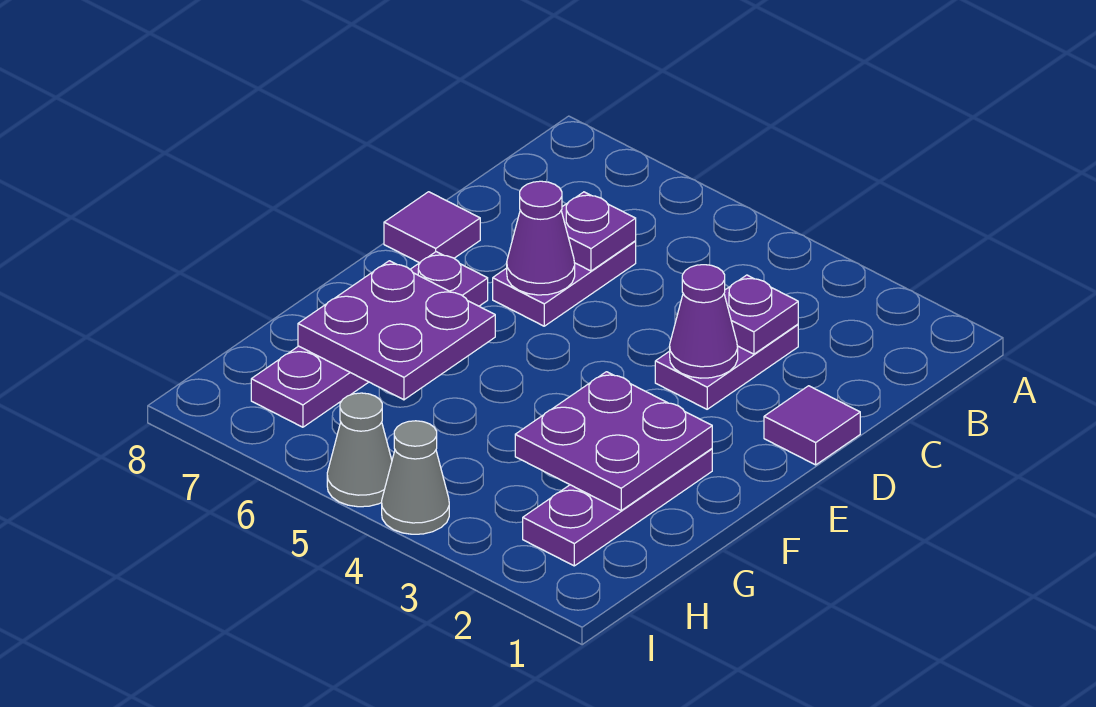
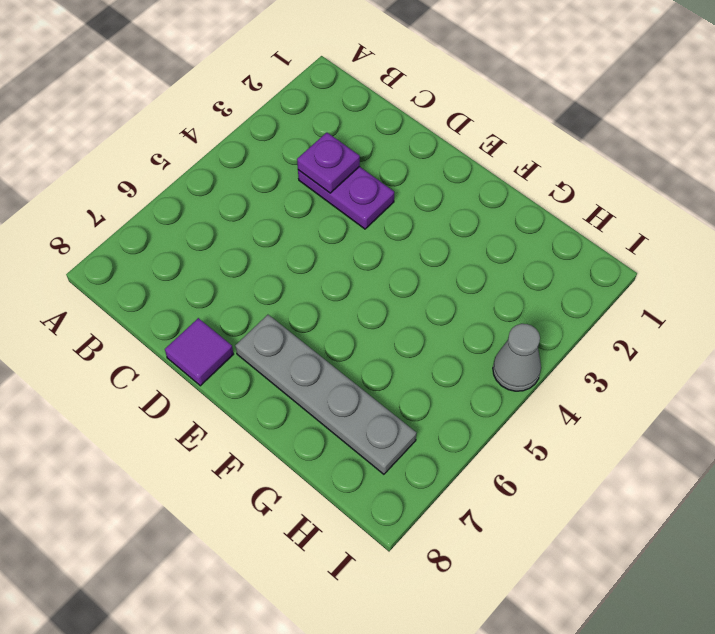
grey plate E7:H7 level 1 -> purple plate E7:H7 level 1
none -> purple plate C6:D6 level 1
none -> purple tile D1 level 1
none -> purple plate F2:H2 level 1

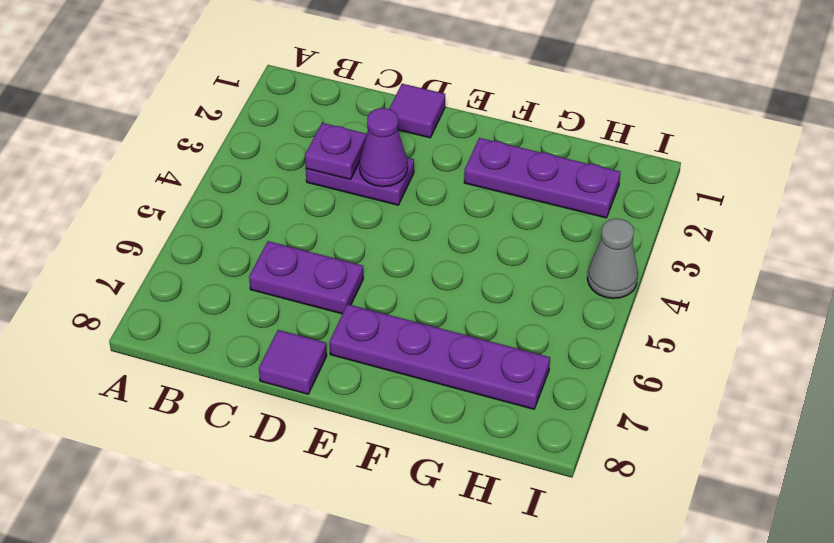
none -> grey cone I5 level 1
none -> purple plate C6 level 2
none -> purple cone D6 level 2

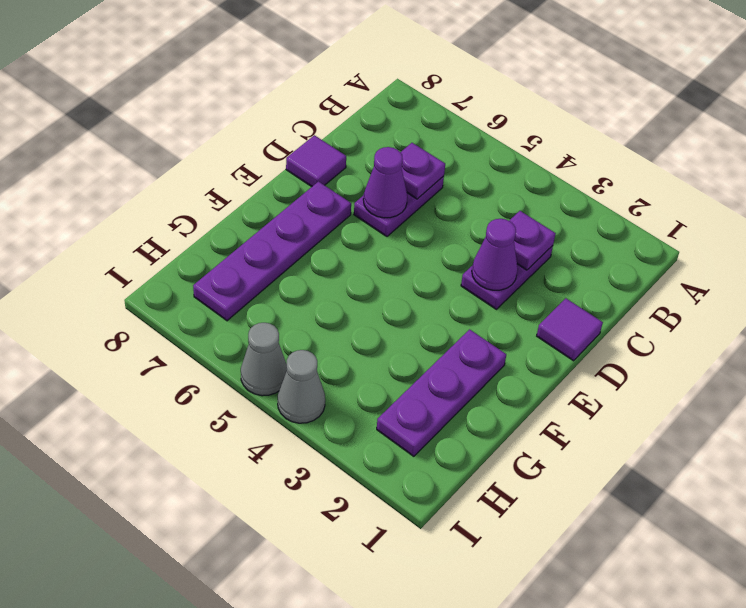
none -> purple plate F2:G3 level 2
none -> purple plate F6:G7 level 2

